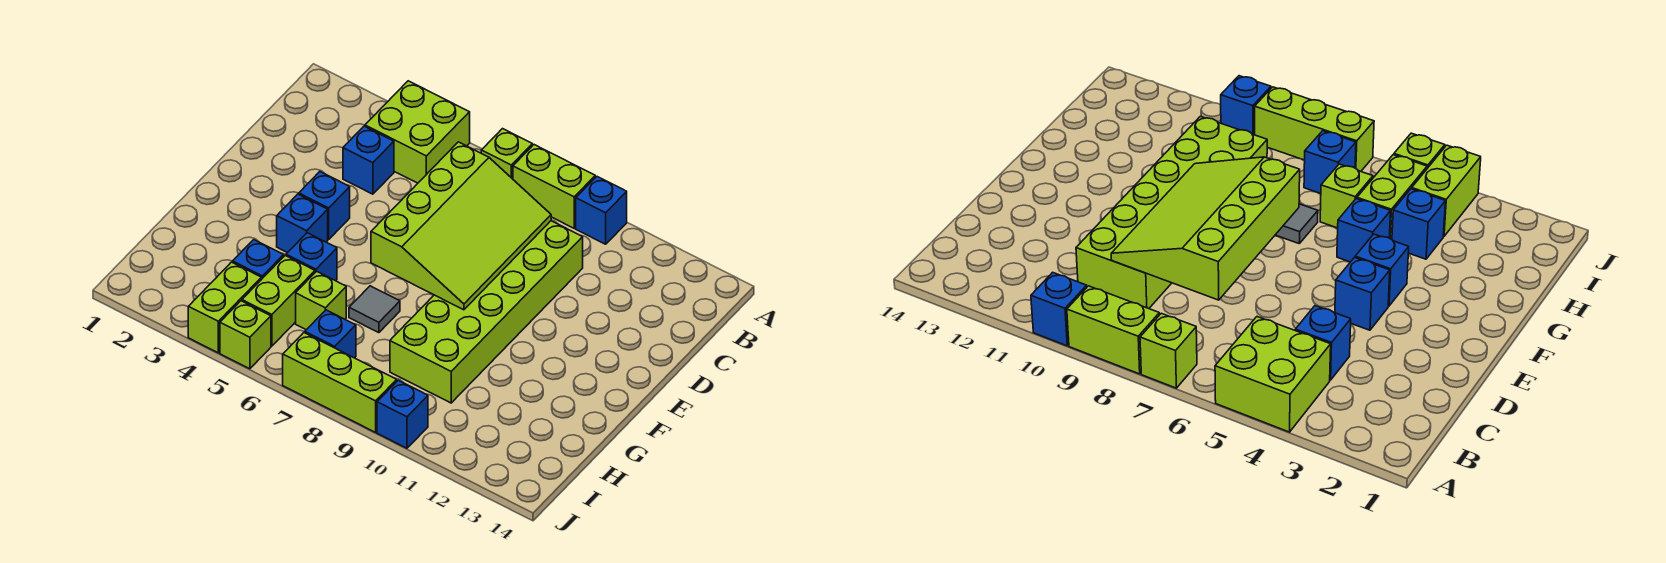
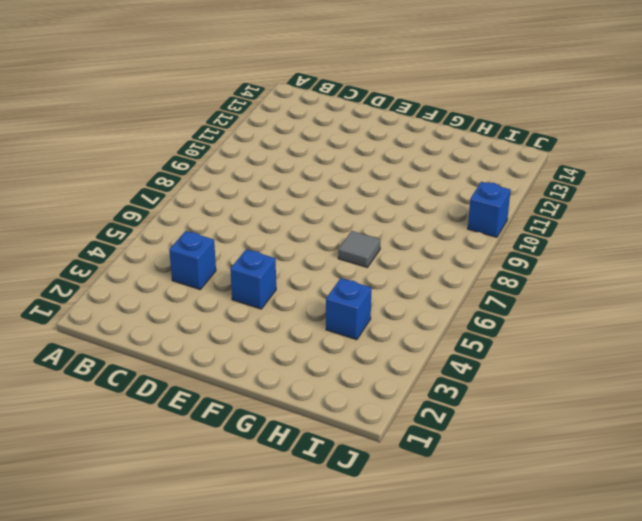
none -> lime brick A4:B5 level 1
none -> lime brick A7 level 1
none -> lime brick A8:A9 level 1

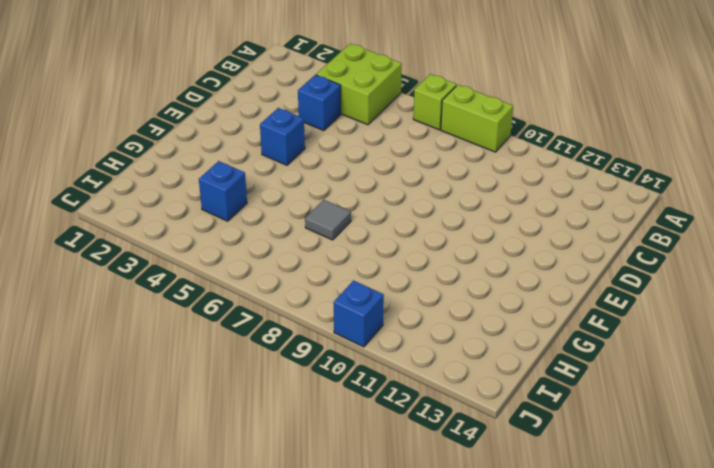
none -> blue brick A10 level 1
none -> lime brick C9:H10 level 1
none -> blue brick F4 level 1

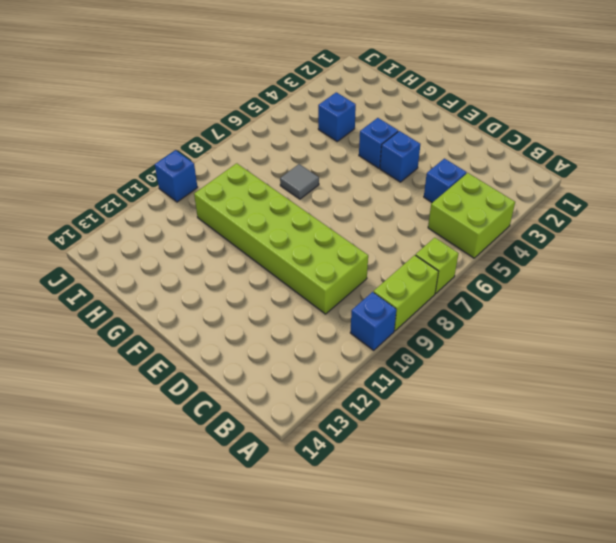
none -> blue brick G5 level 1
none -> lime brick H5:I5 level 1
none -> lime brick H6 level 1

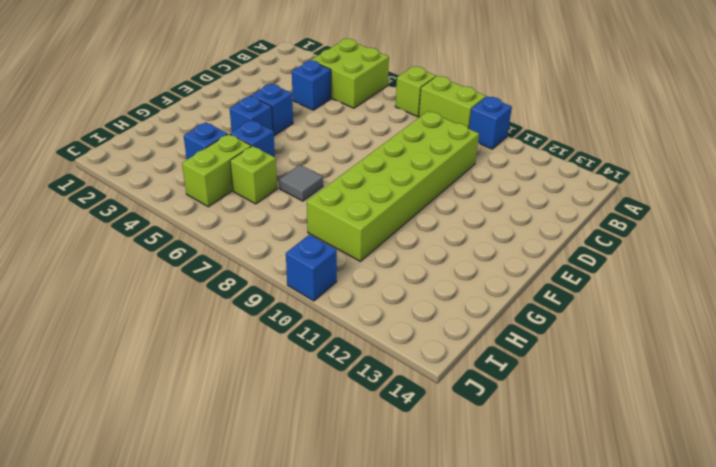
none -> lime brick I4:J4 level 1
none -> blue brick I7 level 1
none -> lime brick J5 level 1

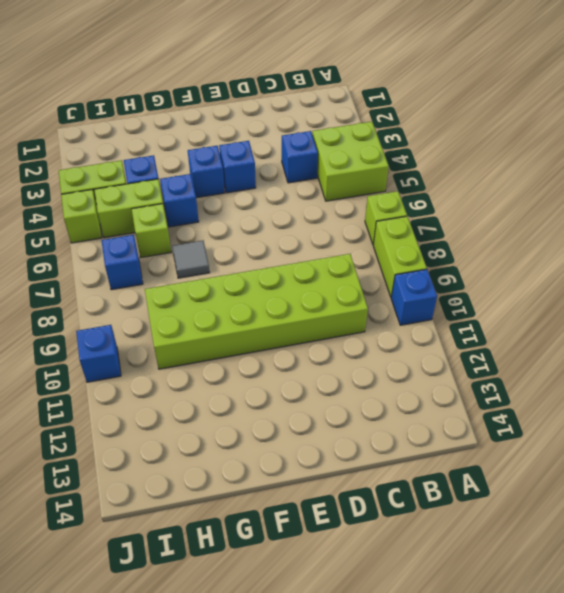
none -> lime brick J7:J9 level 1
none -> lime slope C7:F9 level 2 top 7

